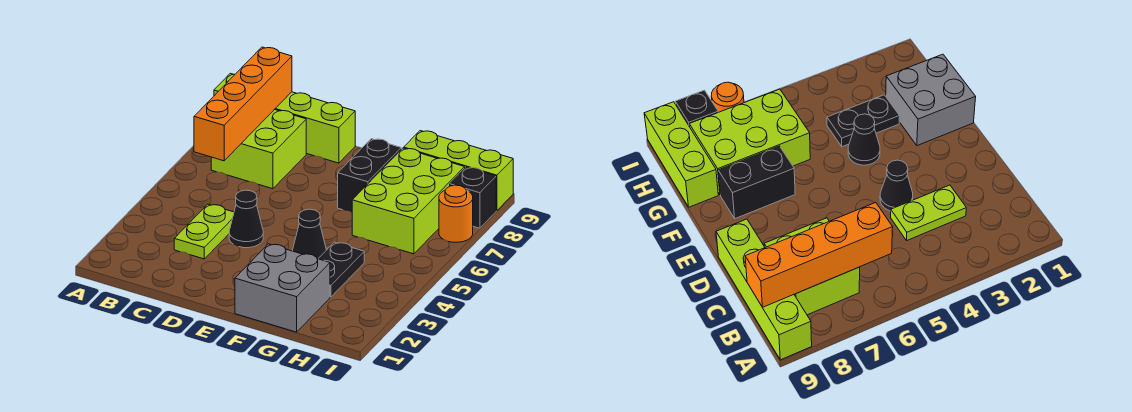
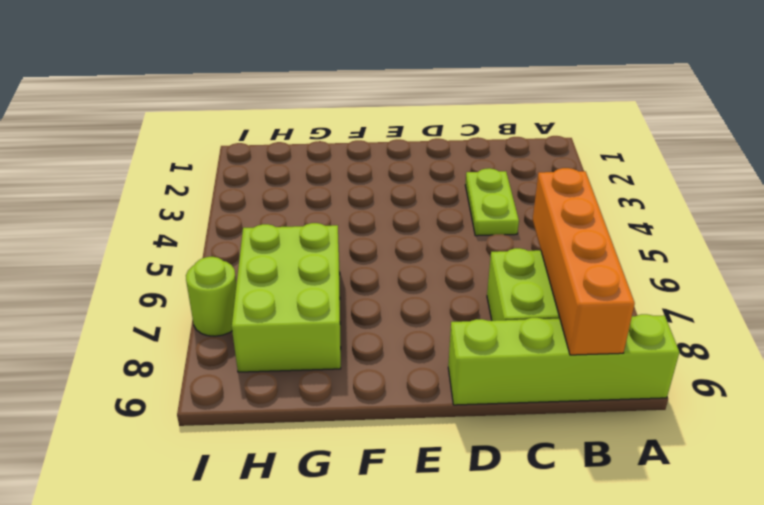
lime round brick I7 level 1 -> orange round brick I7 level 1
none -> black cone D4 level 1
none -> grey brick F1:G2 level 1
none -> black cone F4 level 1

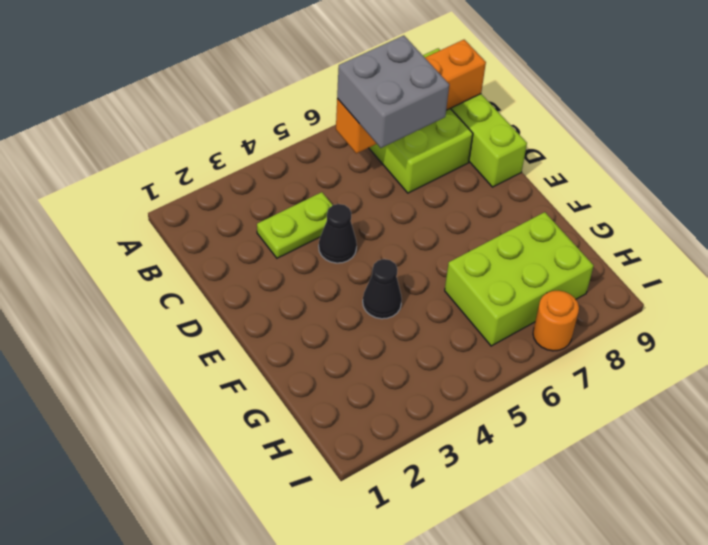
grey brick B6:C7 level 3 -> grey brick F1:G2 level 1
none -> black brick F7:F8 level 1
none -> black plate G3:G4 level 1
none -> lime brick G9:I9 level 1

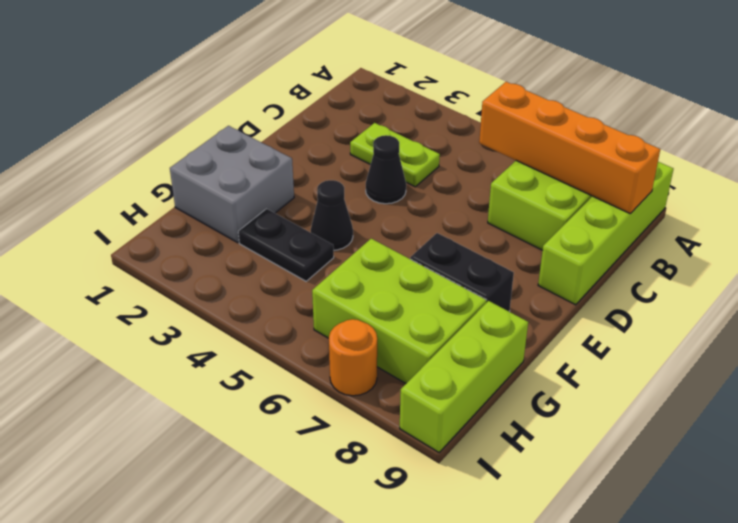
none -> black brick I8 level 1

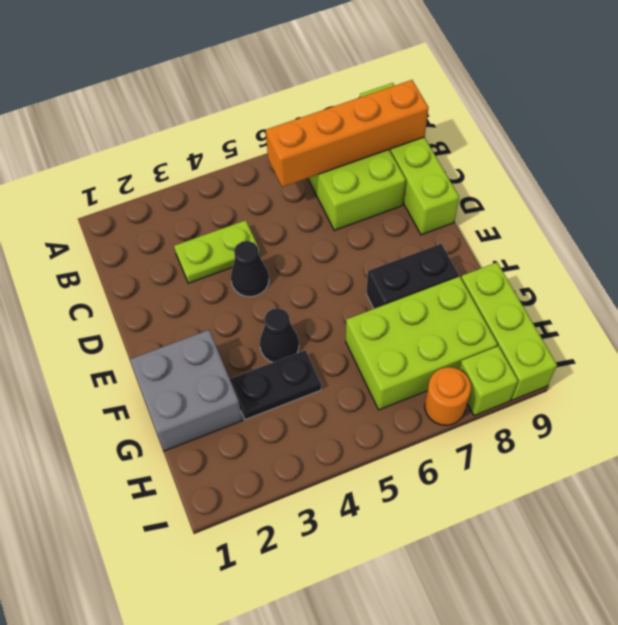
lime brick I8 level 1 -> black brick I8 level 1

